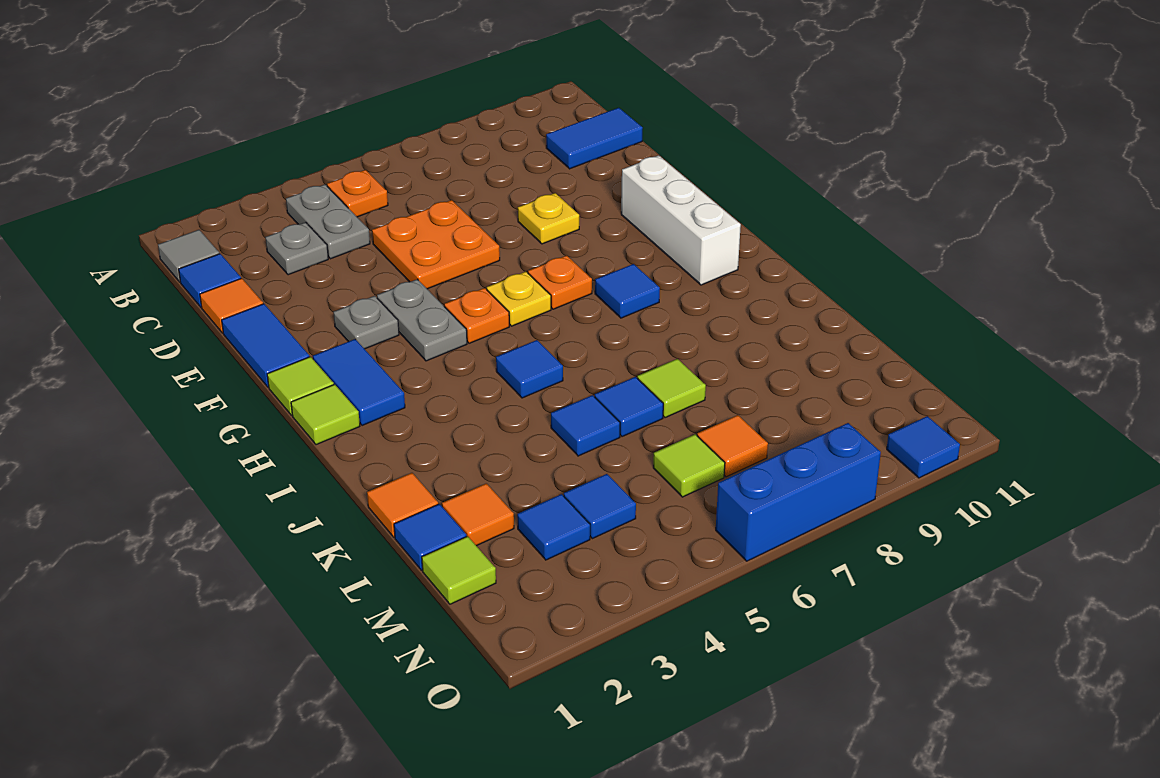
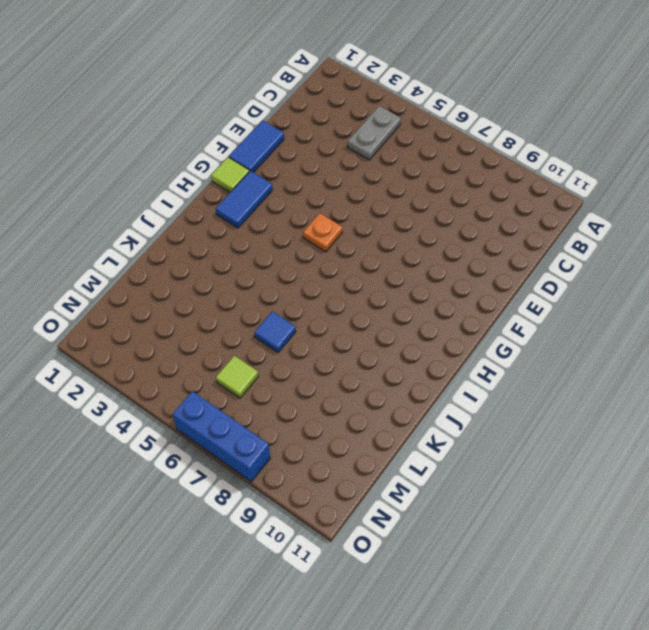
none -> grey tile B1 level 1
none -> orange plate B5 level 1
none -> blue tile C1 level 1
none -> grey plate C3 level 1

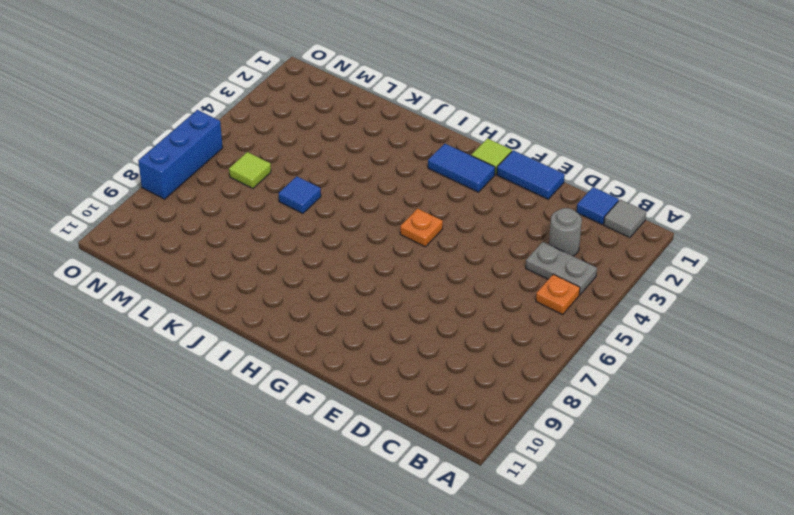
grey round brick C3 level 1 -> grey plate C3 level 1
none -> blue tile C10:C11 level 1
none -> orange tile D1 level 1
none -> orange plate D5:E6 level 1
none -> yellow plate E8 level 1

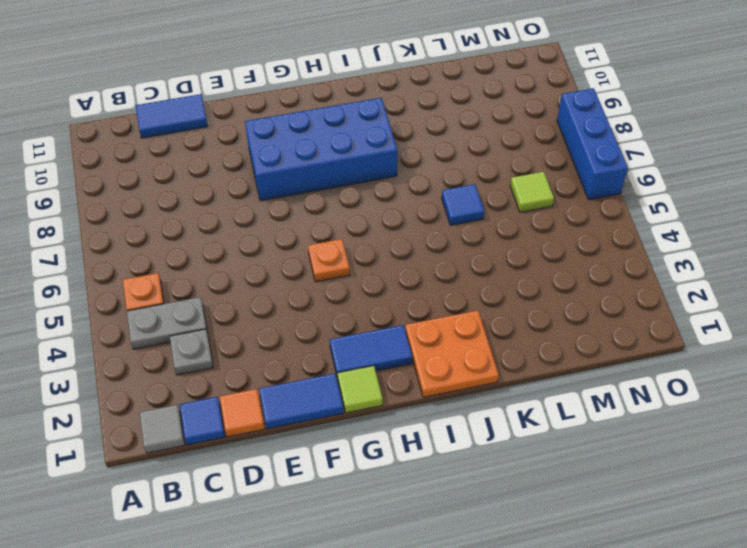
blue tile C11:D11 level 1 -> blue tile C10:C11 level 1
blue brick F8:I9 level 1 -> blue tile H8 level 1
orange plate I1:J2 level 1 -> orange plate D5:E6 level 1
none -> yellow plate E8 level 1
none -> grey plate F3 level 1
none -> grey plate F4:G4 level 1
none -> white brick F10:H10 level 1

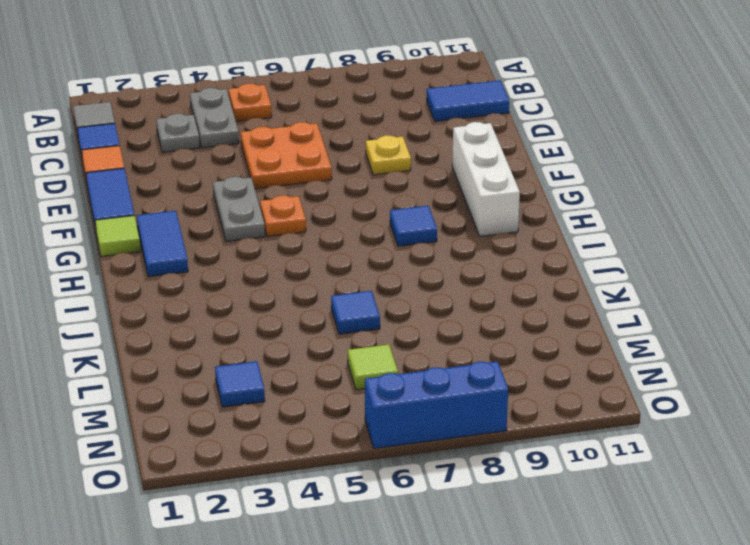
none -> grey plate F3 level 1
none -> yellow plate G6 level 1
none -> orange plate G7 level 1
none -> lime tile H1 level 1

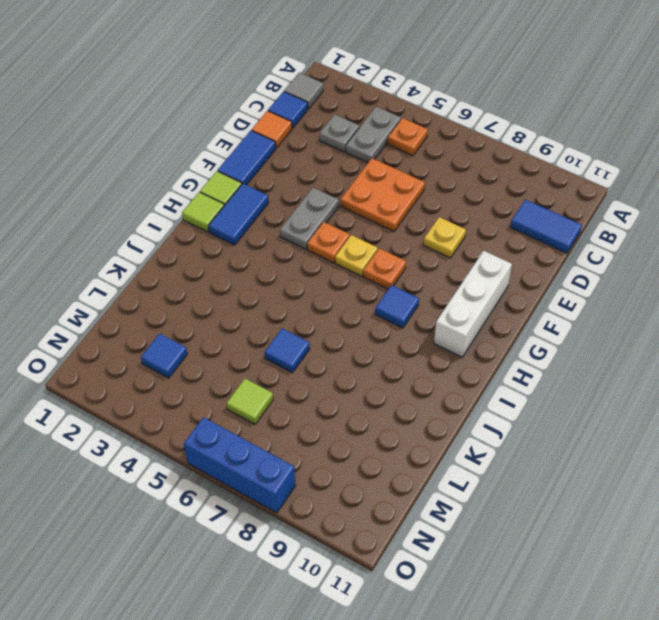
none -> grey plate F3 level 1
none -> blue tile I5 level 1
none -> orange tile K1 level 1
none -> blue tile K5 level 1

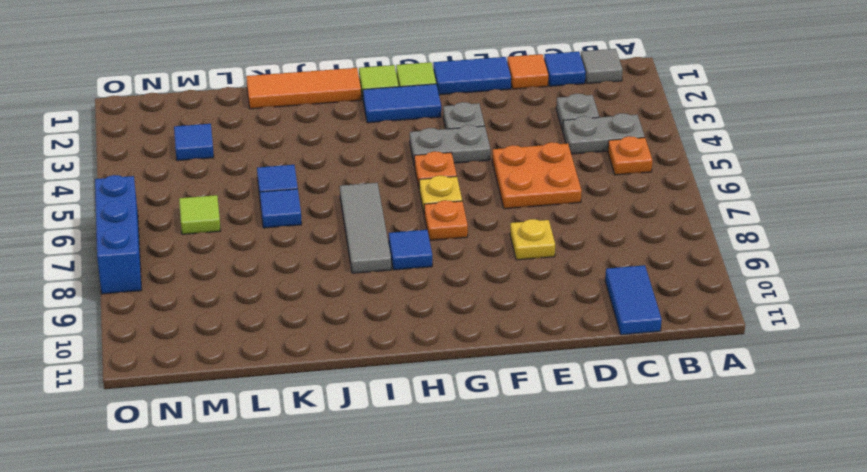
orange tile I1:K1 level 1 -> orange tile K1 level 1
grey tile I6:I8 level 1 -> none
none -> white brick F10:H10 level 1
none -> blue tile I5 level 1
none -> lime tile K7 level 1
none -> blue tile L1 level 1

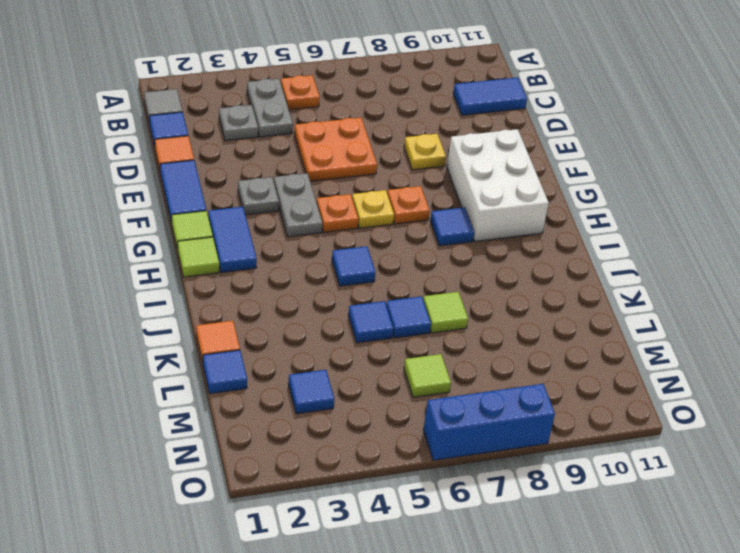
white brick F9:H10 level 1 -> white brick F10:H10 level 1
none -> orange tile L2 level 1
none -> lime tile M1 level 1
none -> blue tile M4 level 1
none -> orange tile M7 level 1

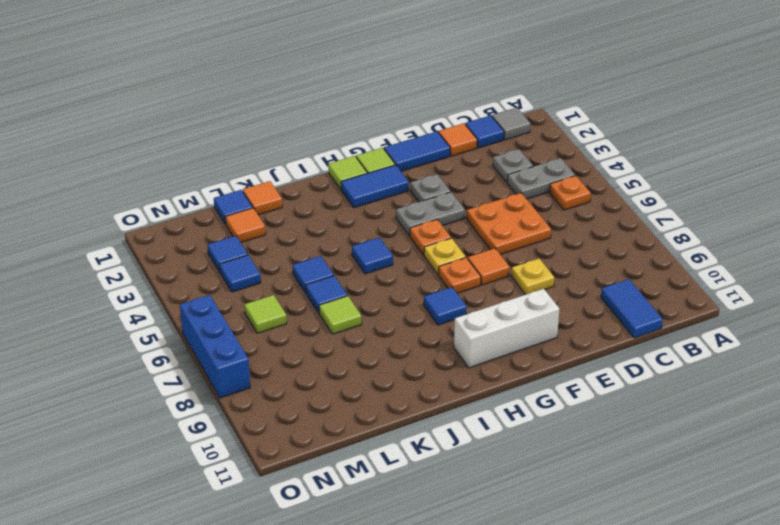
orange tile F7 level 1 -> orange tile M7 level 1
none -> lime tile M1 level 1
none -> blue tile O10 level 1

